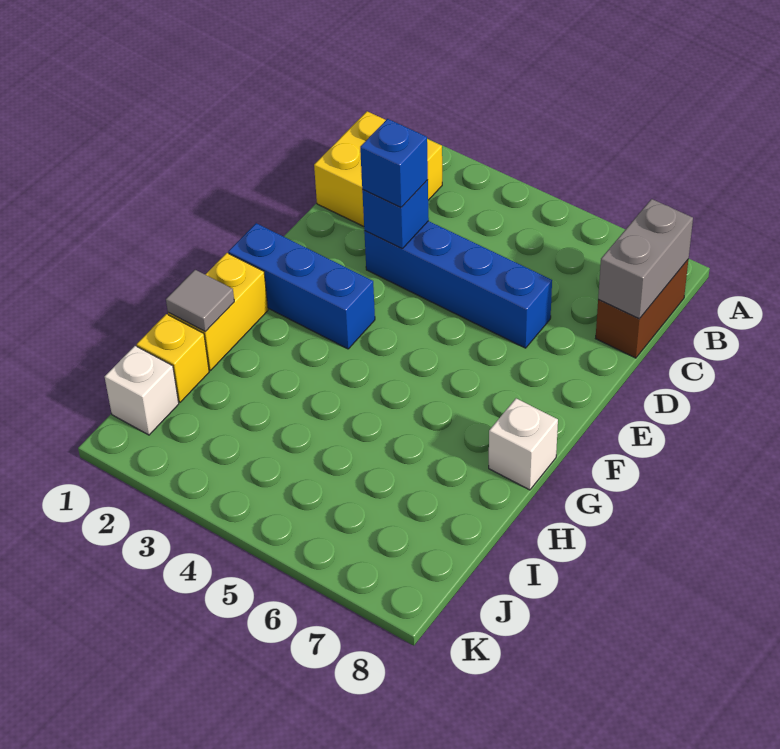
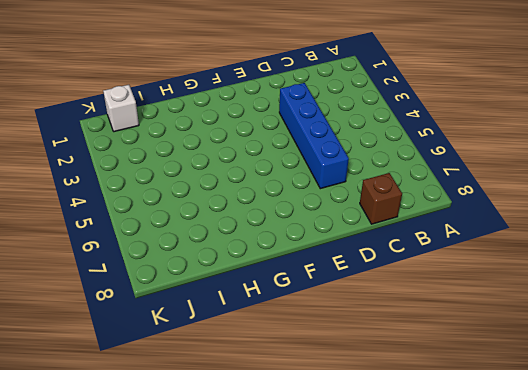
brown brick C8 level 1 -> brown brick B8:C8 level 1
none -> yellow brick B1:C2 level 1
none -> blue brick F1:F3 level 1
none -> yellow brick G1:H1 level 1

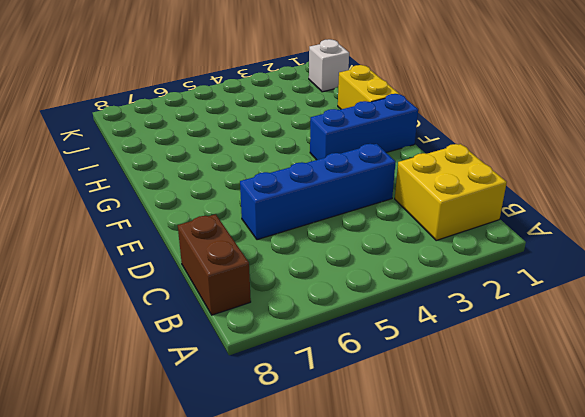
none -> white brick G8 level 1
none -> yellow brick I1 level 1
none -> grey brick B8:C8 level 2

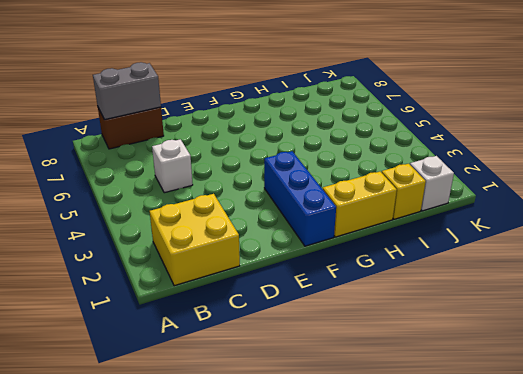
white brick C5 level 1 -> white brick G8 level 1
none -> blue brick D3:D6 level 1
none -> blue brick D3 level 2
none -> grey tile H1 level 2

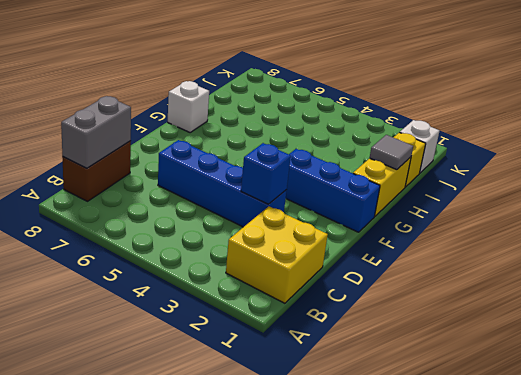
none -> blue brick D3 level 3

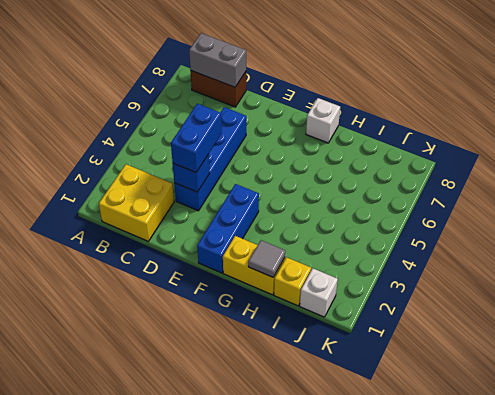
blue brick D3:D4 level 3 -> blue brick D3 level 3

